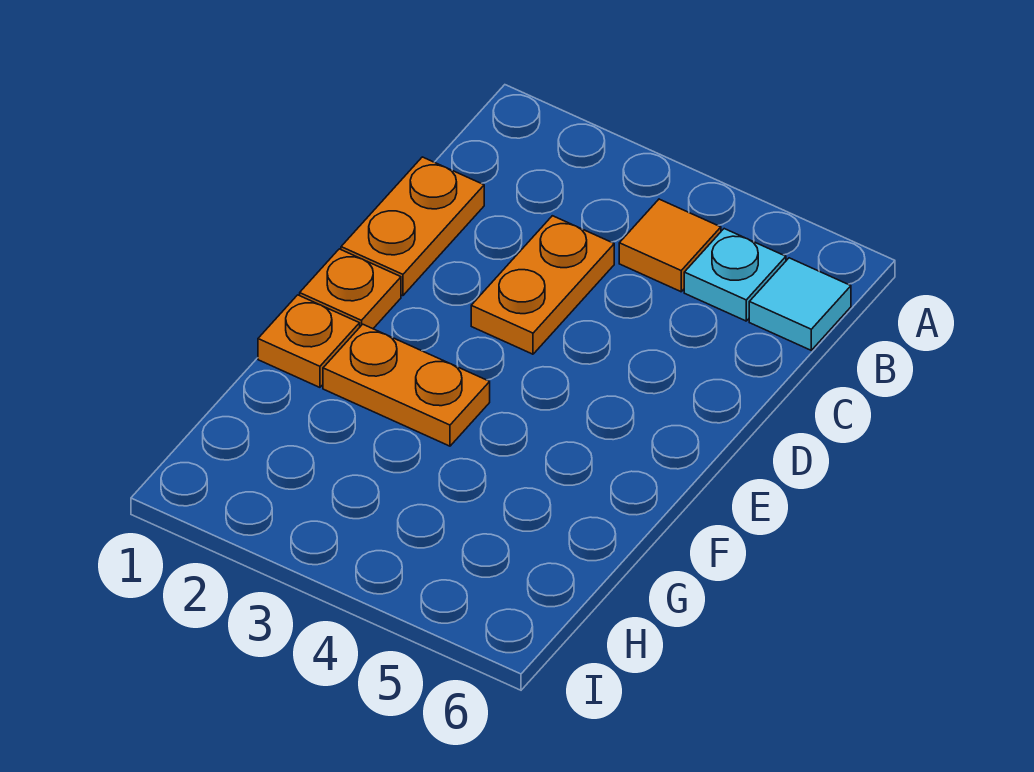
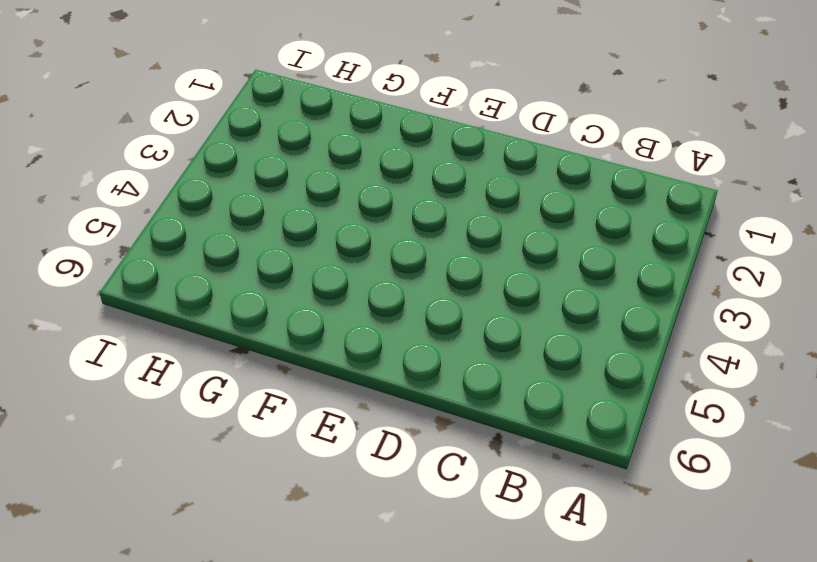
none -> orange tile B4 level 1
none -> cyan plate B5 level 1

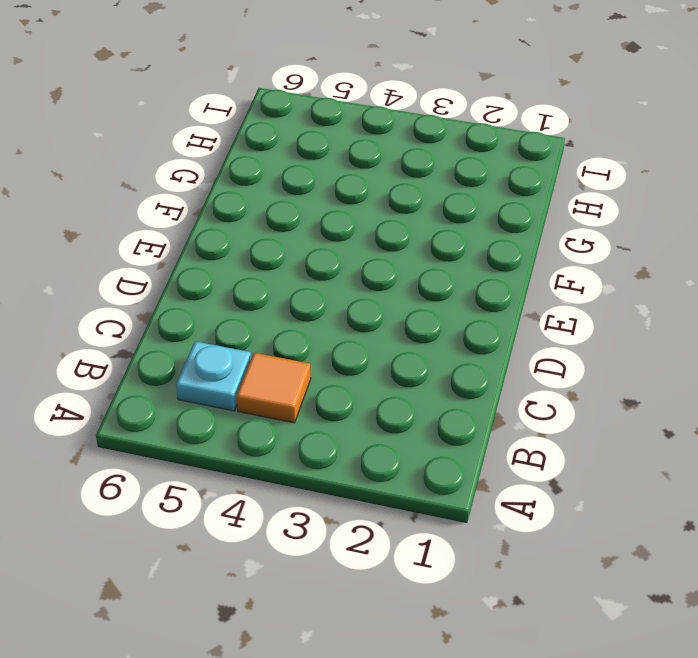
none -> cyan tile B6 level 1
none -> orange plate C1:D1 level 1

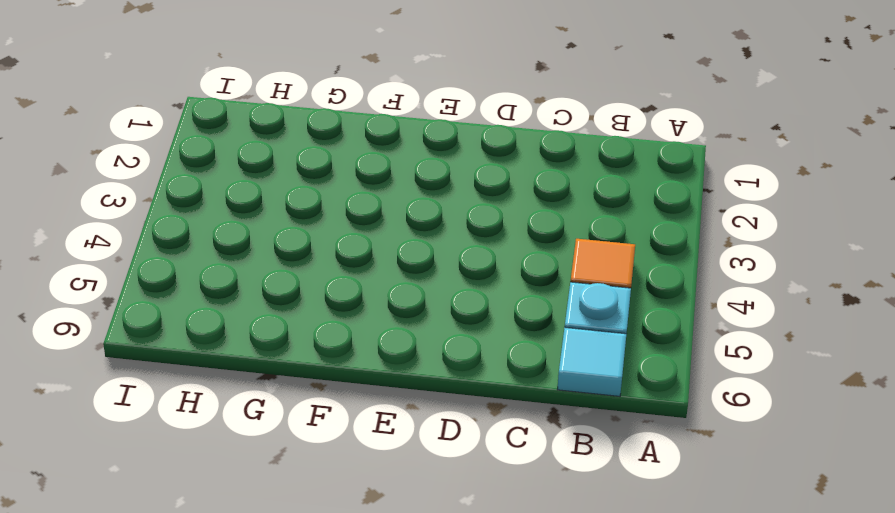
none -> orange plate C1:D1 level 1
none -> orange plate C3:D3 level 1

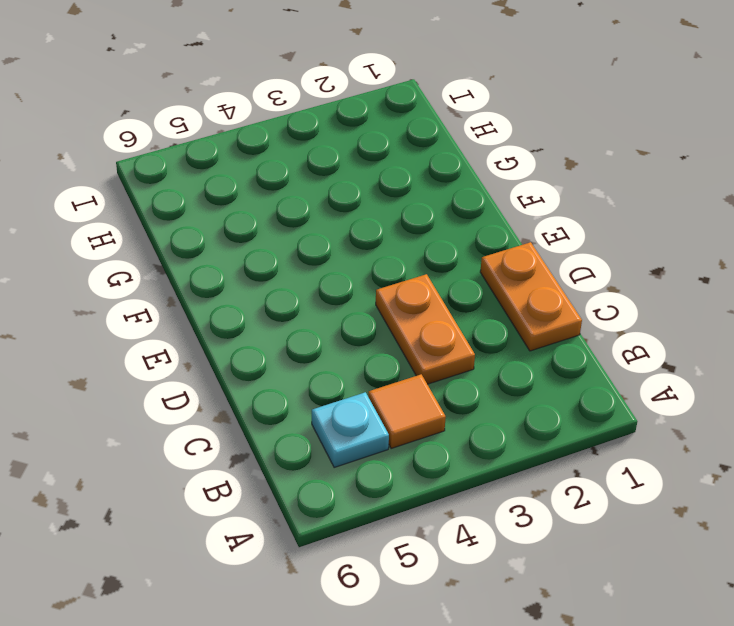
none -> cyan tile B6 level 1
none -> orange plate E1 level 1

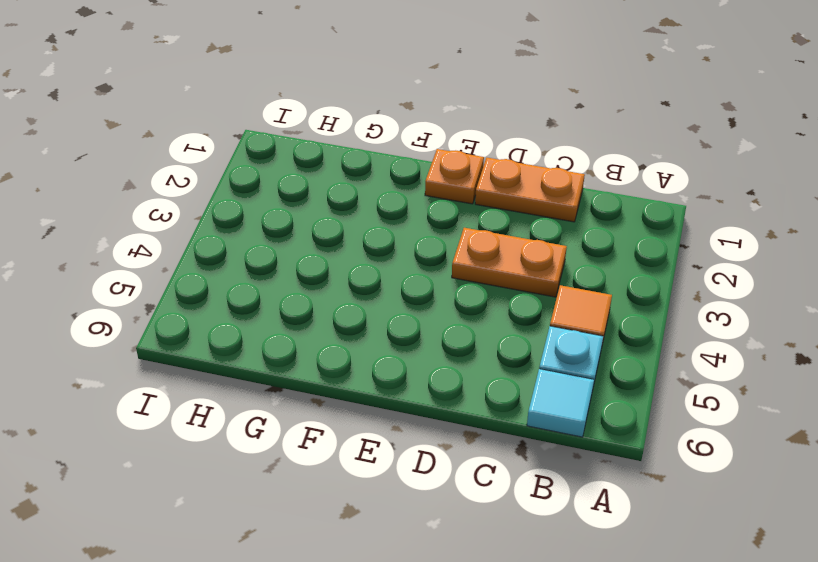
none -> orange plate F1 level 1
none -> orange plate F2:F3 level 1

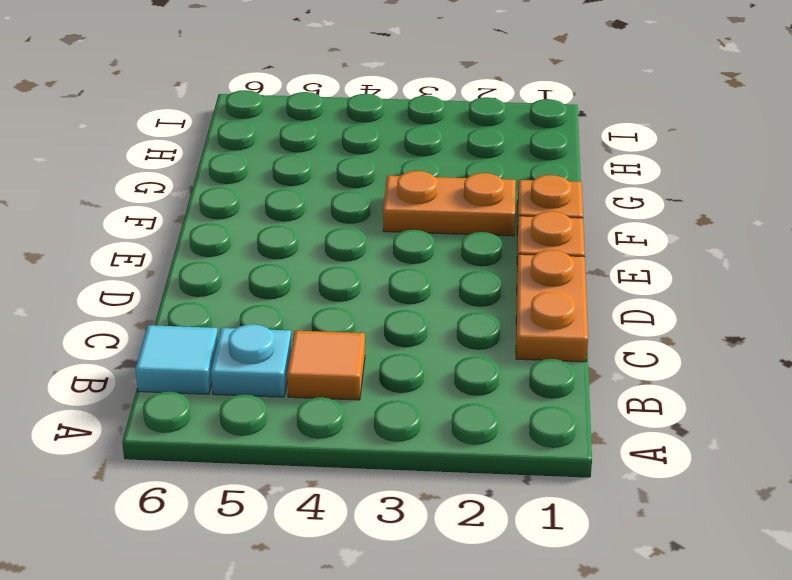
none -> orange plate C3:D3 level 1

